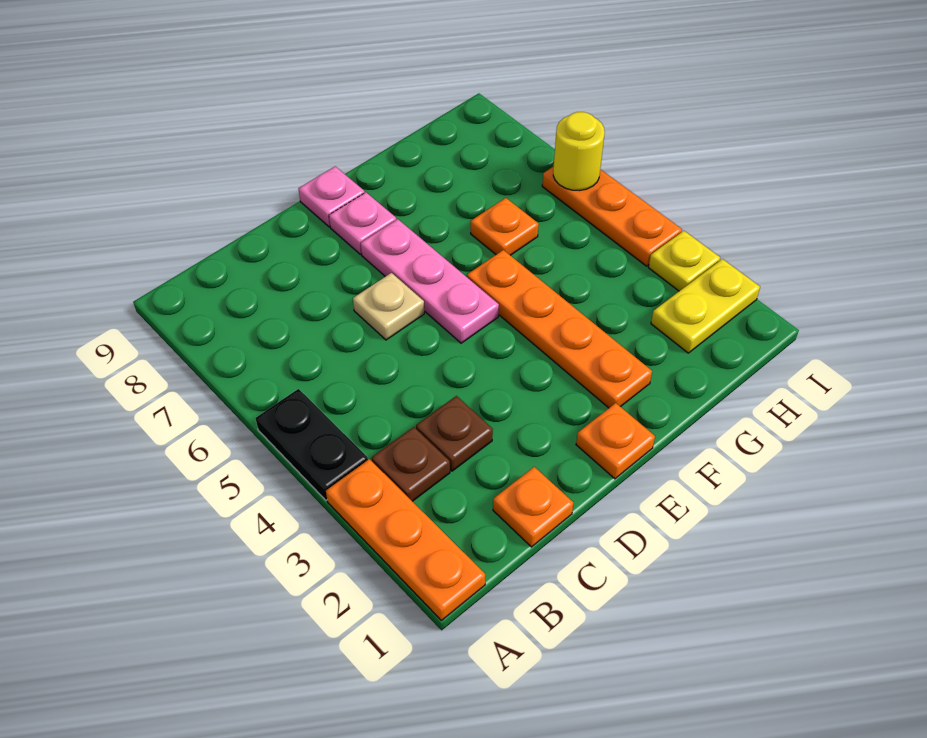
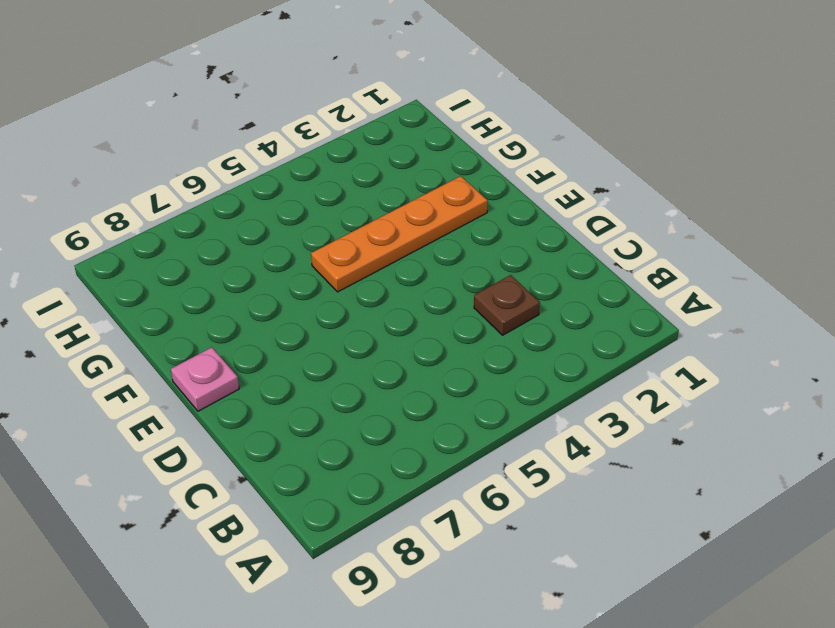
none -> orange plate A1:A3 level 1
none -> black plate A4:A5 level 1
none -> brown plate B3 level 1

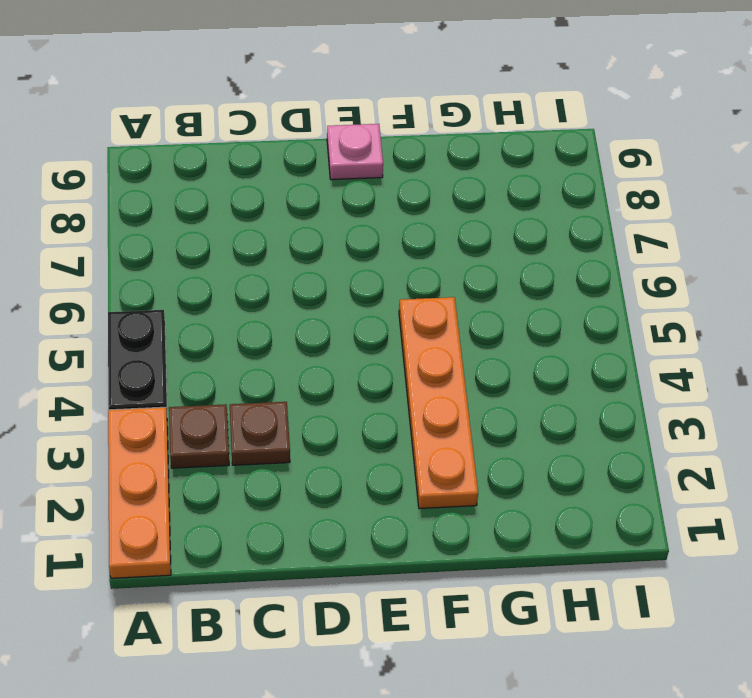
none -> orange plate C1 level 1
none -> tan plate D6 level 1
none -> orange plate E1 level 1

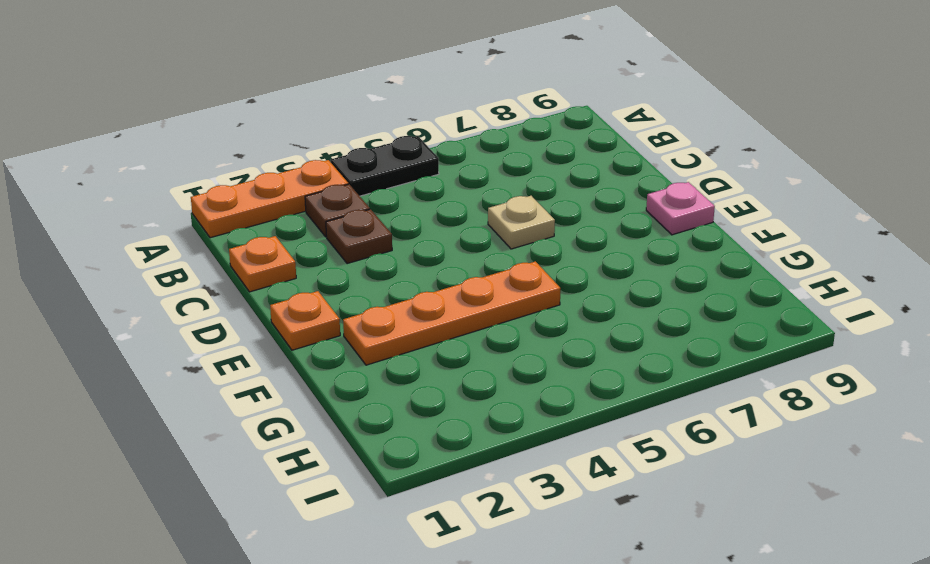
none -> pink plate E5:E7 level 1
none -> pink plate E8 level 1
none -> orange plate G6 level 1

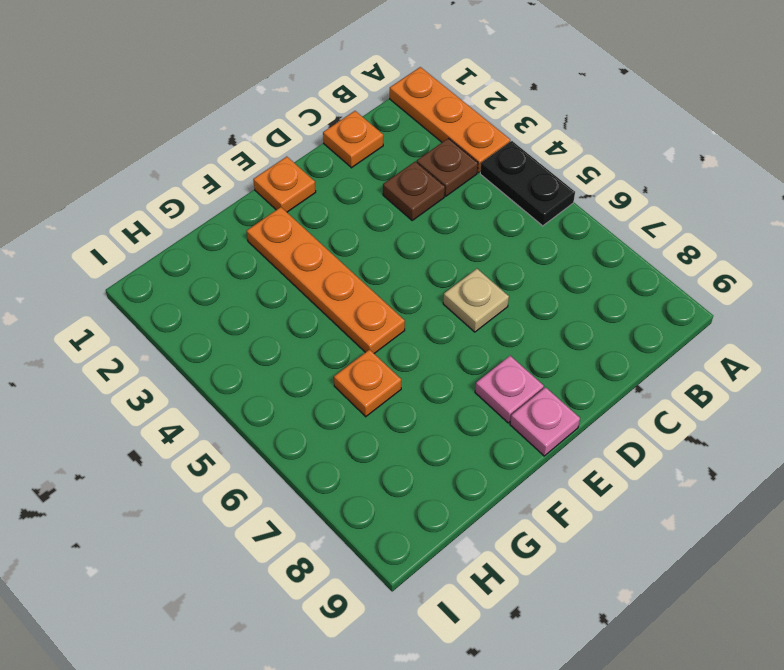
none -> pink plate E5:E7 level 1
none -> yellow plate H2:I2 level 1
none -> yellow plate I3 level 1

